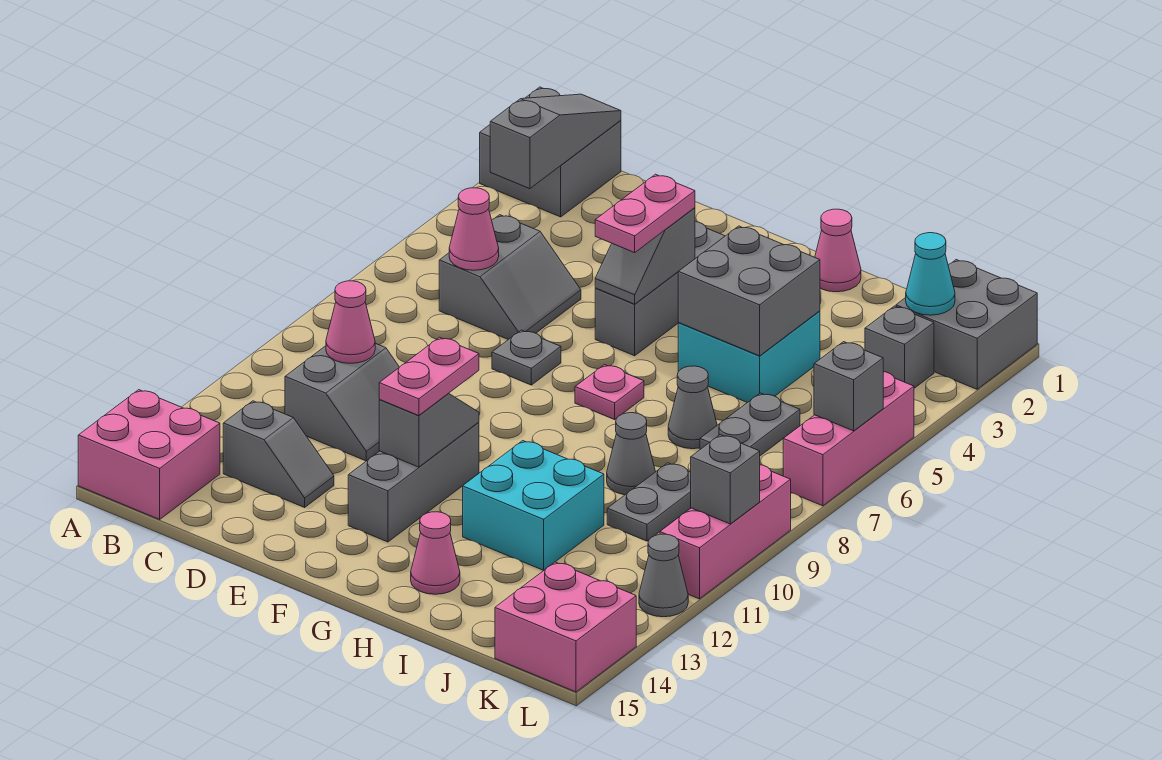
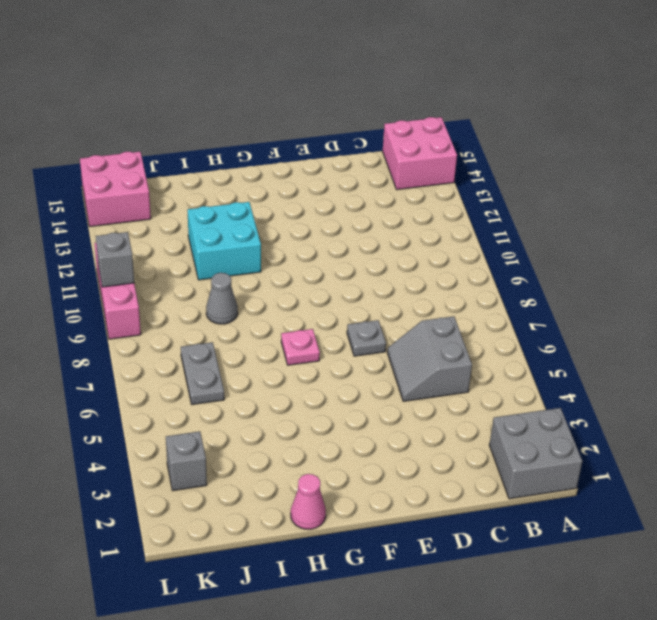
none -> grey slope C10:D11 level 1 top C
none -> grey slope C13:D13 level 1 top C
none -> grey brick F3:F5 level 1
none -> grey brick F11:F13 level 1

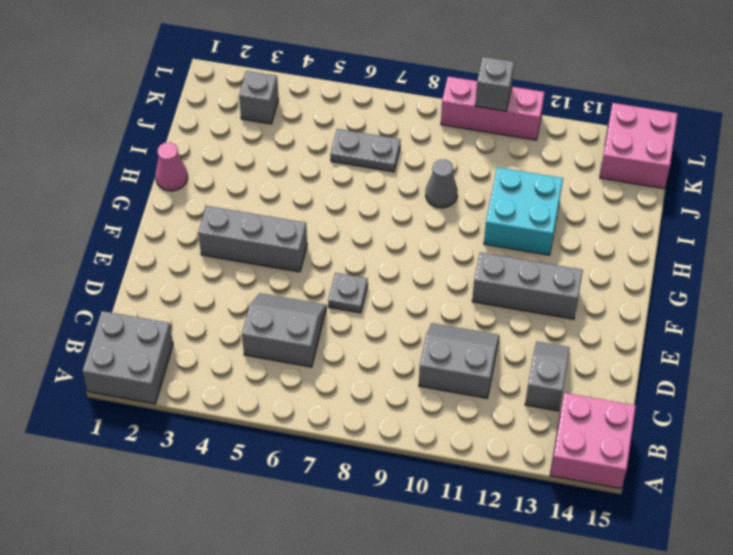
none -> pink plate G7 level 1
none -> cyan brick H4:I5 level 1
none -> pink cone H14 level 1
none -> grey cone I7 level 1

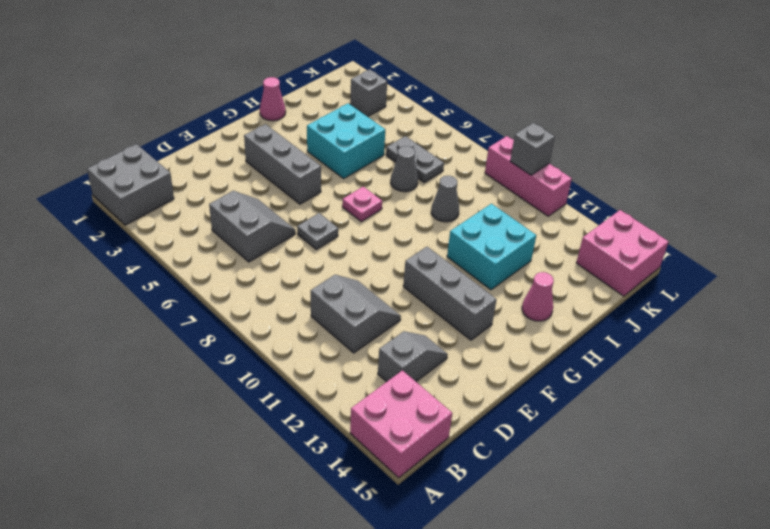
none -> grey plate J9:J10 level 1
none -> grey brick K1:L2 level 1
none -> pink brick L5:L7 level 1
none -> grey cone L12 level 1

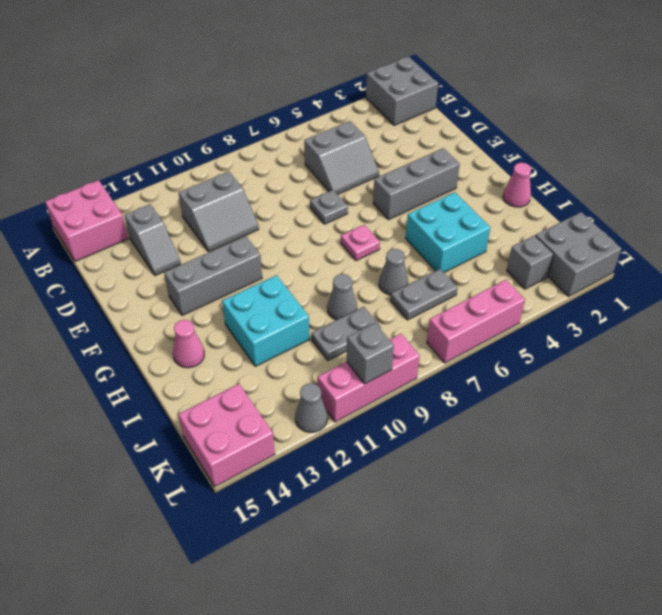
none -> grey slope B1:B3 level 2 top 3
none -> pink cone C6 level 2
none -> pink cone C10 level 2
none -> grey slope F4:F5 level 2 top 4

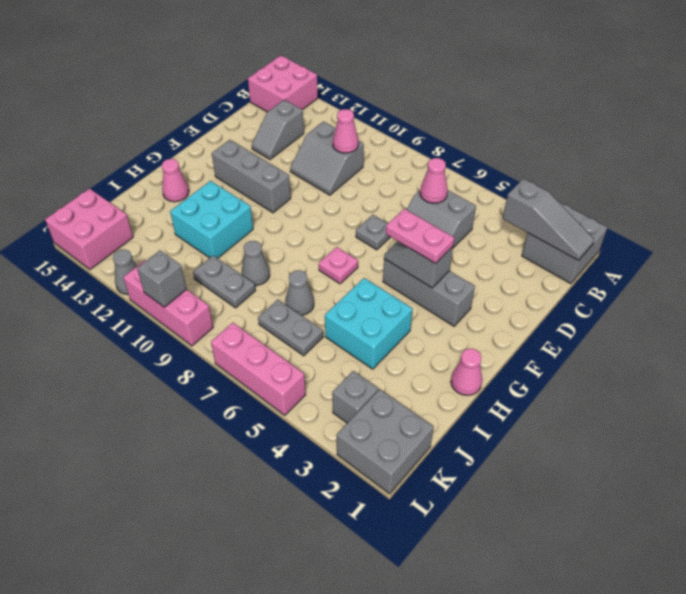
none -> grey slope F11:F12 level 2 top 12
none -> grey brick H4:I5 level 2
none -> cyan cone K2 level 2
none -> grey brick L6 level 2

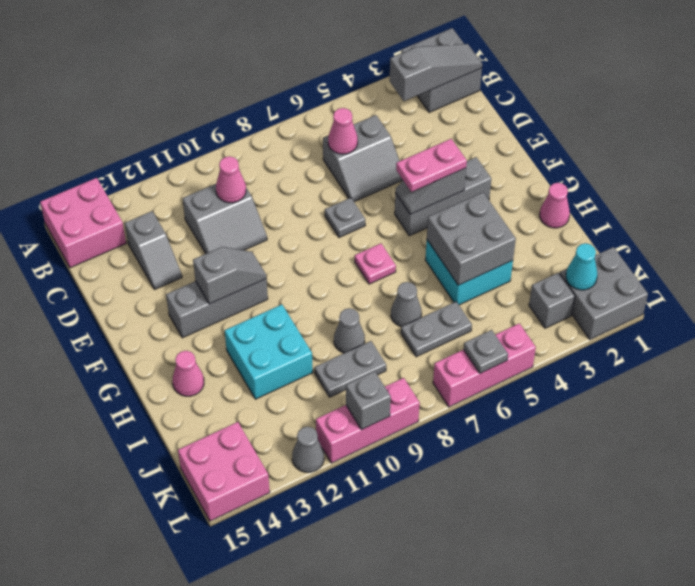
grey plate L6 level 2 -> grey brick L6 level 2
none -> pink plate F11:F12 level 3

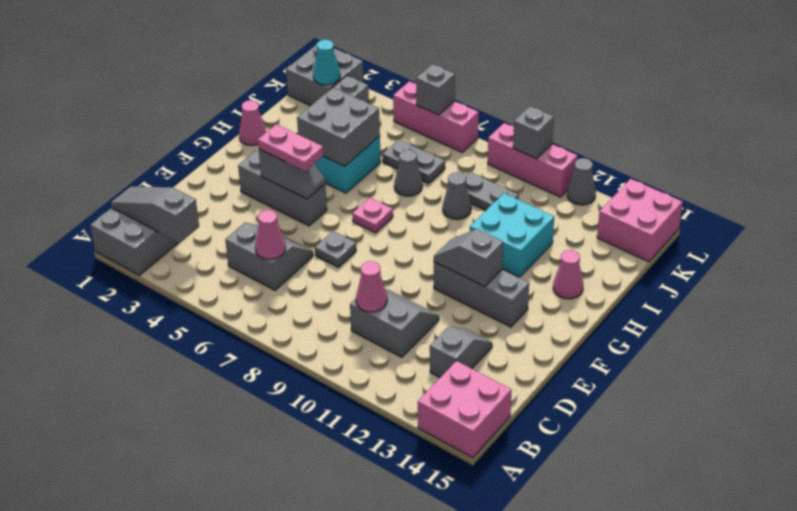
none -> pink plate F11:F12 level 3

